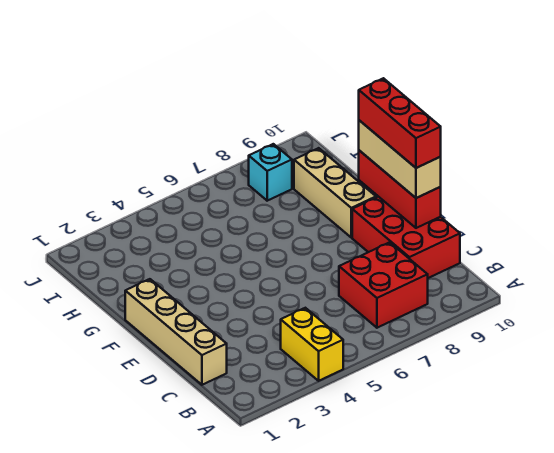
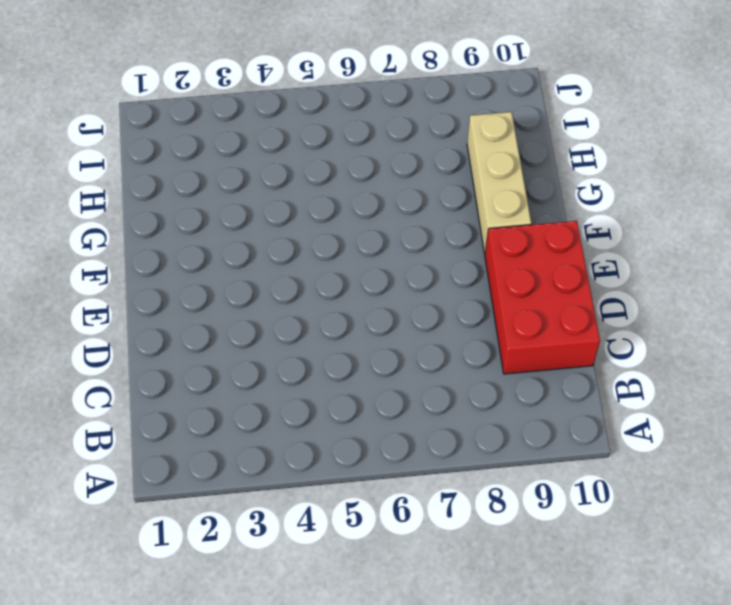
none -> yellow brick A4:B4 level 1
none -> red brick B7:C8 level 1

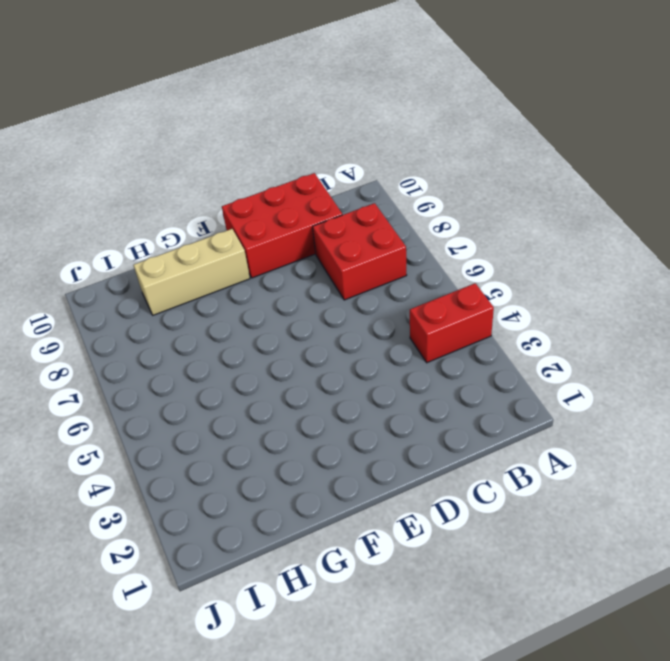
red brick A4:B4 level 1 -> yellow brick A4:B4 level 1
none -> tan brick C1:F1 level 1
none -> cyan brick I8 level 1

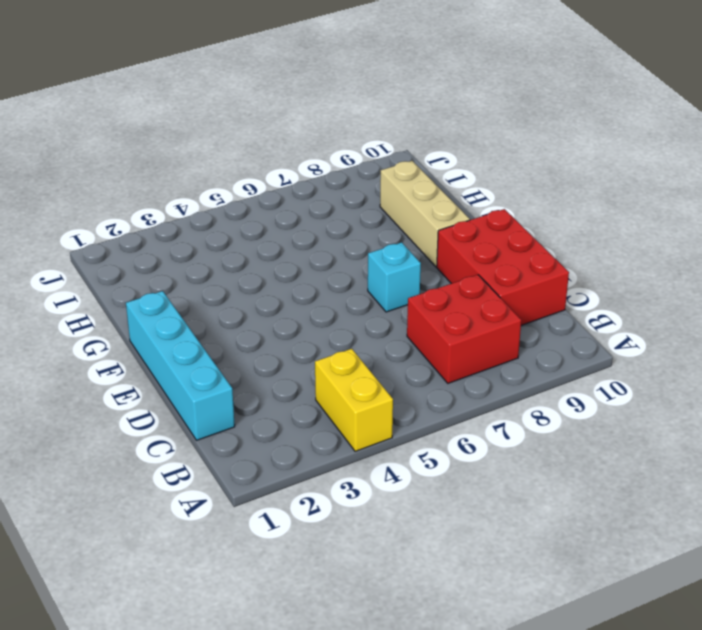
cyan brick C1:F1 level 1 -> tan brick C1:F1 level 1
cyan brick E7 level 1 -> cyan brick I8 level 1
none -> red brick D10:F10 level 2
none -> tan brick D10:F10 level 3

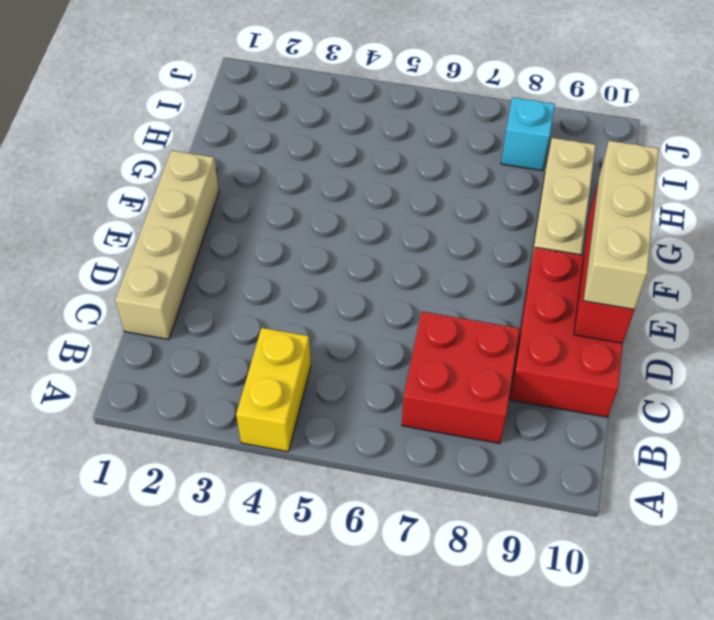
none -> red brick D10:F10 level 4

